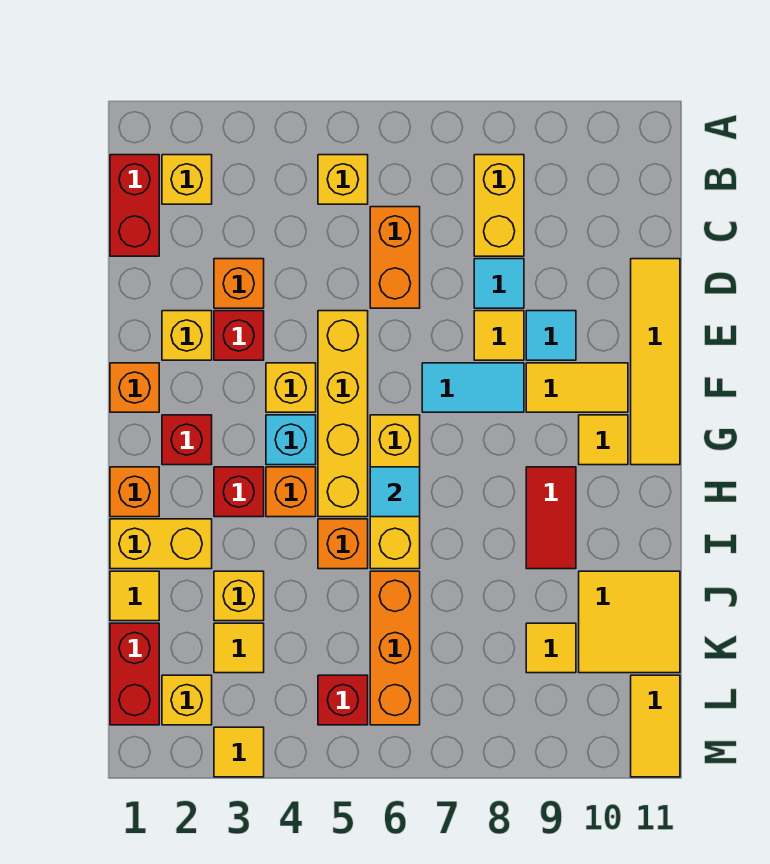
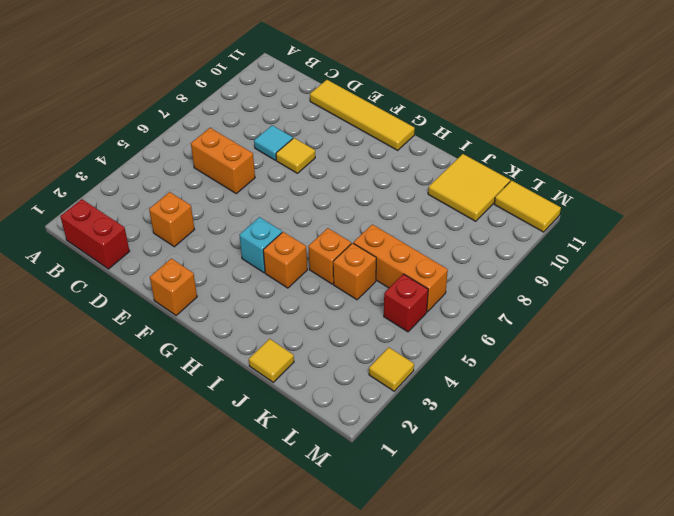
orange brick J5 level 1 -> orange brick H1 level 1
none -> yellow brick B2 level 1
none -> yellow brick B5 level 1
none -> yellow brick B8:C8 level 1
none -> yellow brick E2 level 1

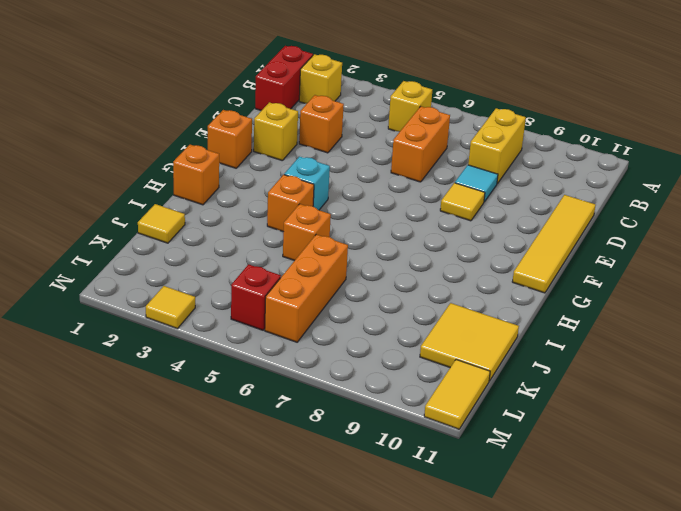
none -> red brick E3 level 1
none -> yellow brick E5:H5 level 1
none -> cyan tile E9 level 1
none -> yellow brick F4 level 1

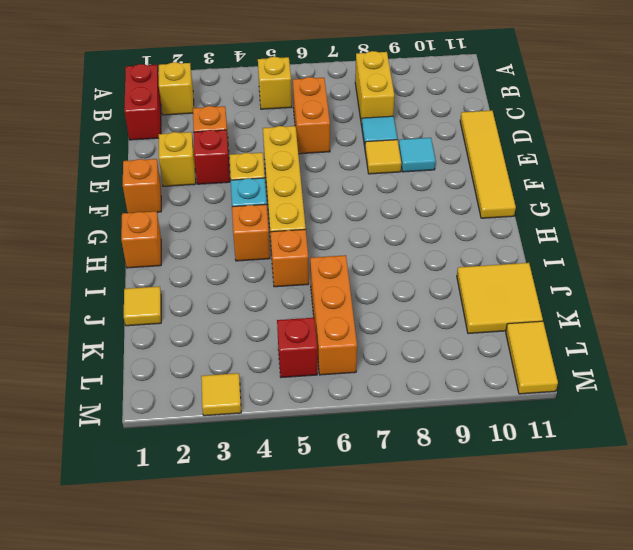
none -> cyan tile F7:F8 level 1
none -> yellow tile F9:F10 level 1
none -> red brick G2 level 1
none -> yellow brick G6:I6 level 1

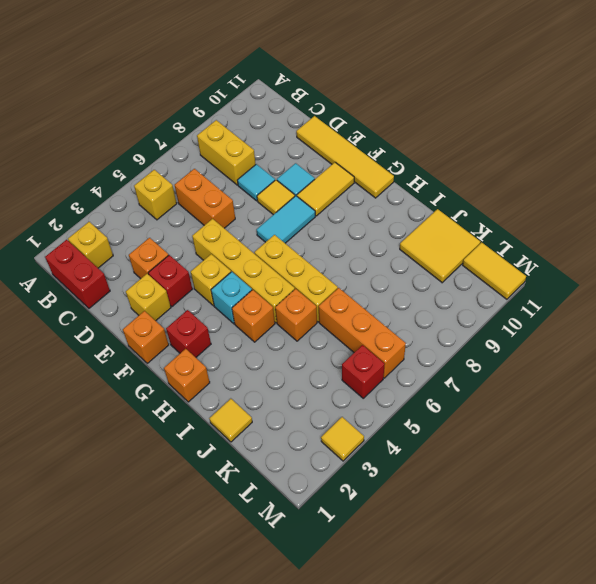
none -> yellow tile G10 level 1
none -> red brick H3 level 1
none -> red tile H9:I9 level 1
none -> yellow brick I1:I2 level 1

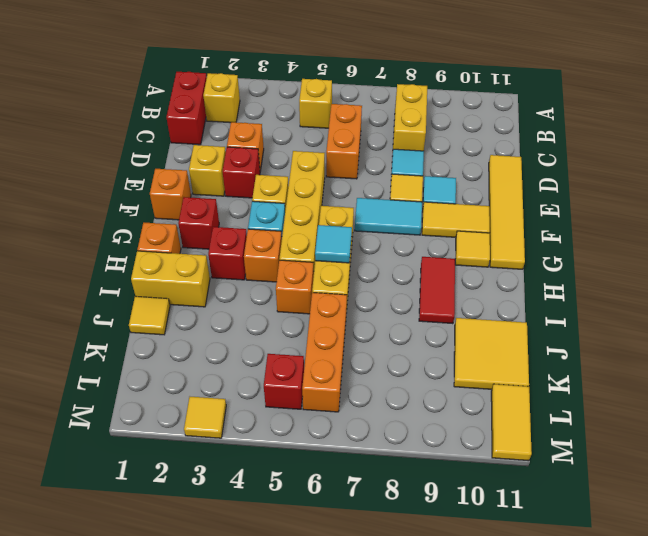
none -> yellow brick J3 level 1
none -> red brick K1:L1 level 1
none -> yellow tile K3 level 1
none -> yellow tile K9 level 1

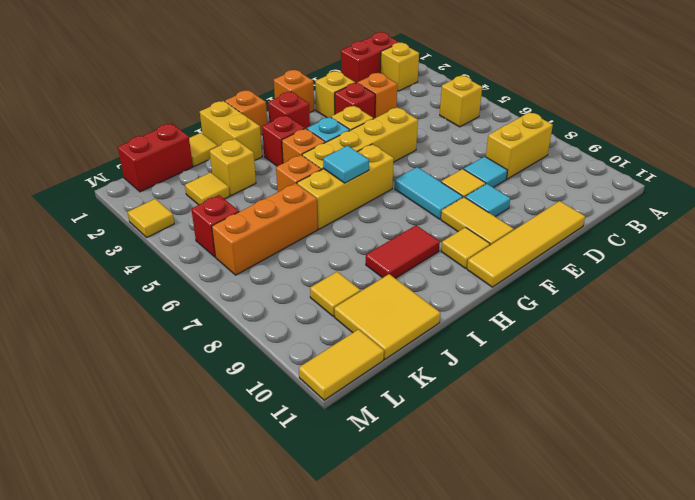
none -> orange brick C6:D6 level 1
none -> yellow brick L2 level 1

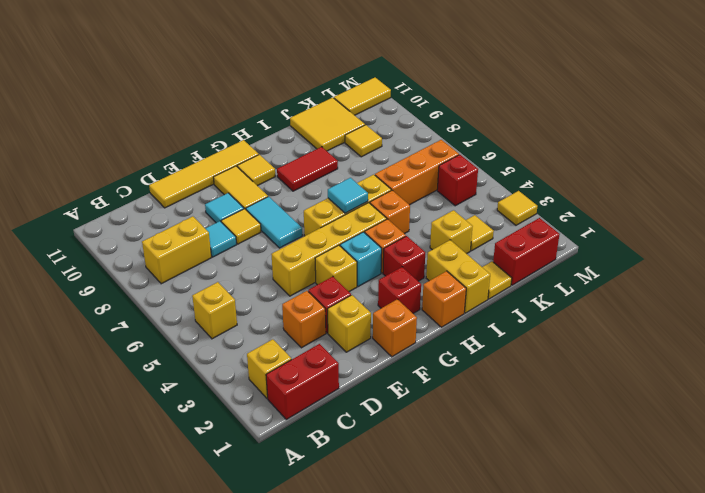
none -> orange brick C6:D6 level 1
none -> yellow brick L2 level 1

